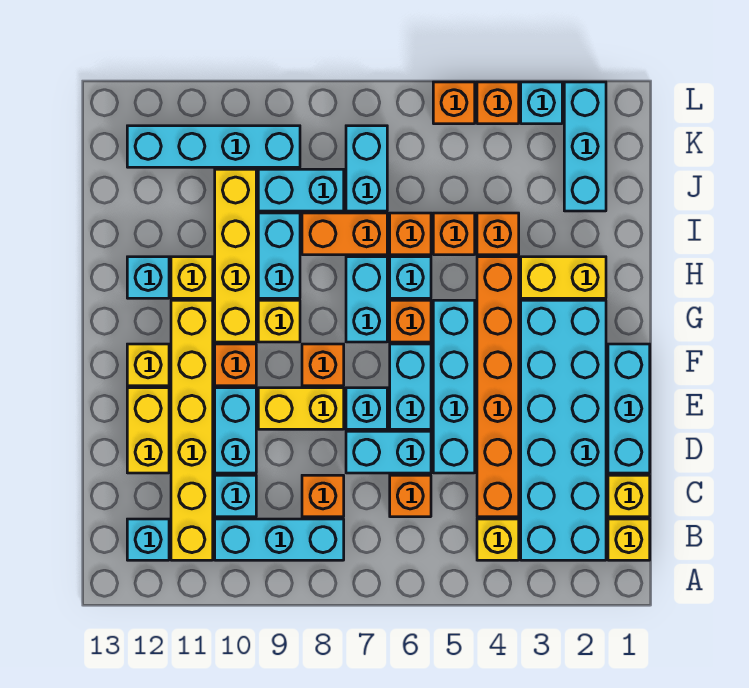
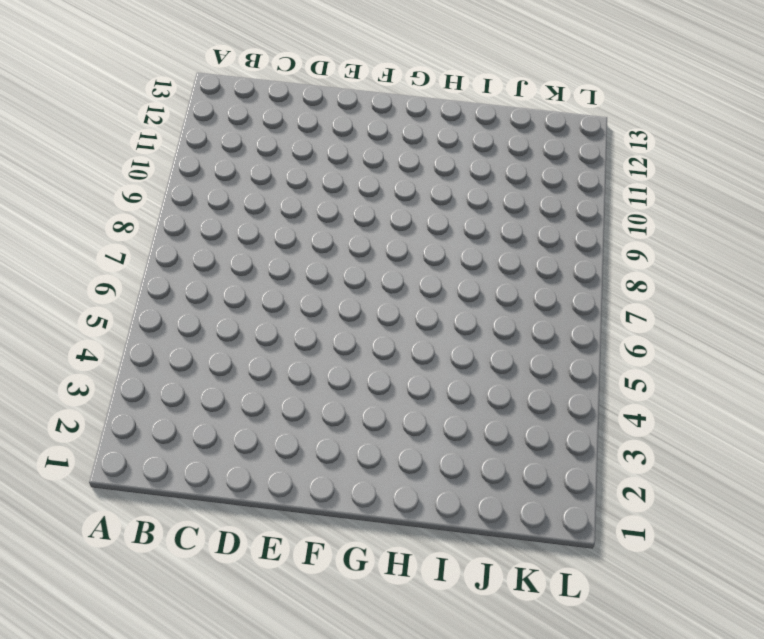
none -> yellow brick B1 level 1
none -> cyan brick B2:G3 level 1
none -> yellow brick B4 level 1
none -> cyan brick B8:B10 level 1

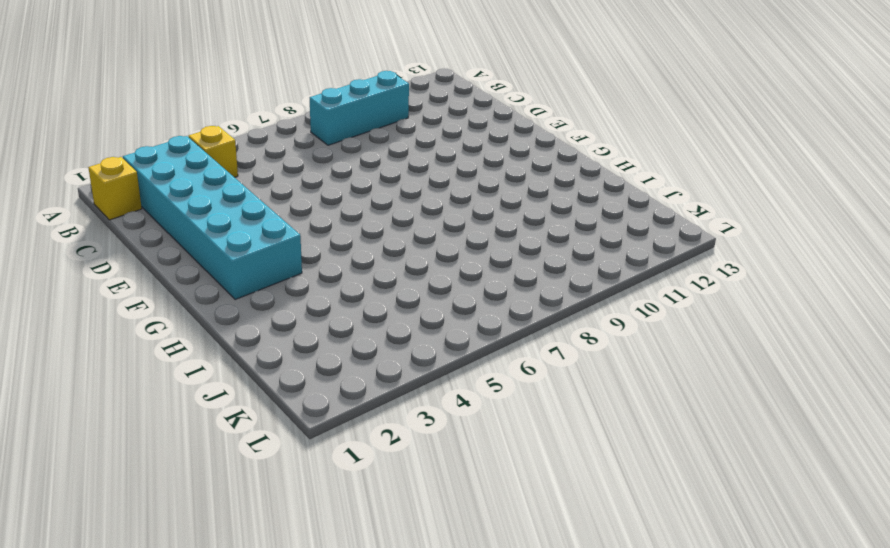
none -> yellow brick B11:G11 level 1
none -> cyan brick B12 level 1
none -> yellow brick C1 level 1
none -> orange brick C4:H4 level 1

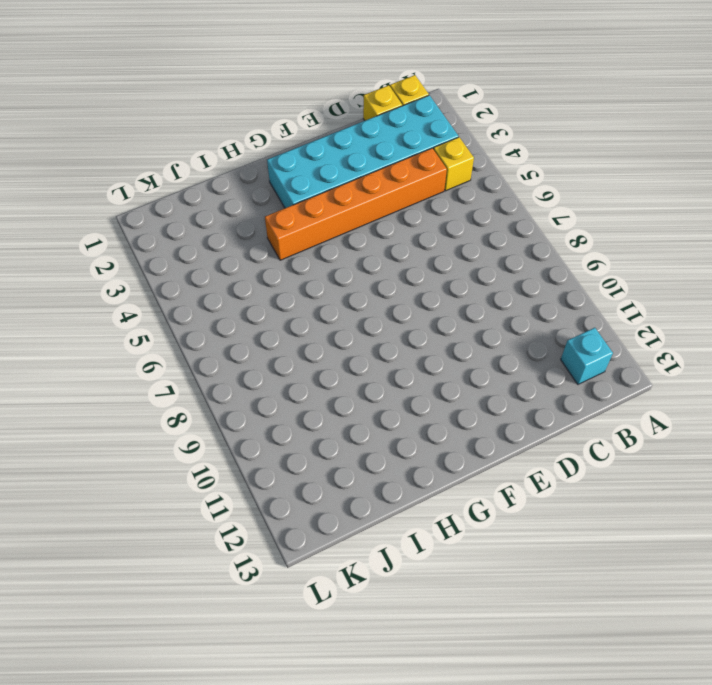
none -> cyan brick B8:B10 level 1
none -> yellow brick B11:G11 level 1
none -> orange brick C6 level 1
none -> orange brick C8 level 1

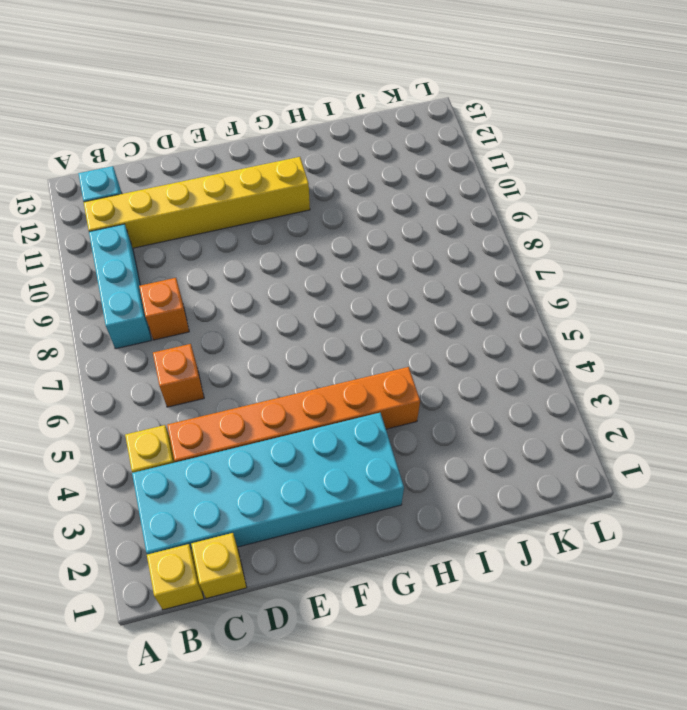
none -> cyan brick C10 level 1
none -> cyan brick D1:F1 level 1
none -> cyan brick D5:G5 level 1
none -> cyan brick D6:D7 level 1

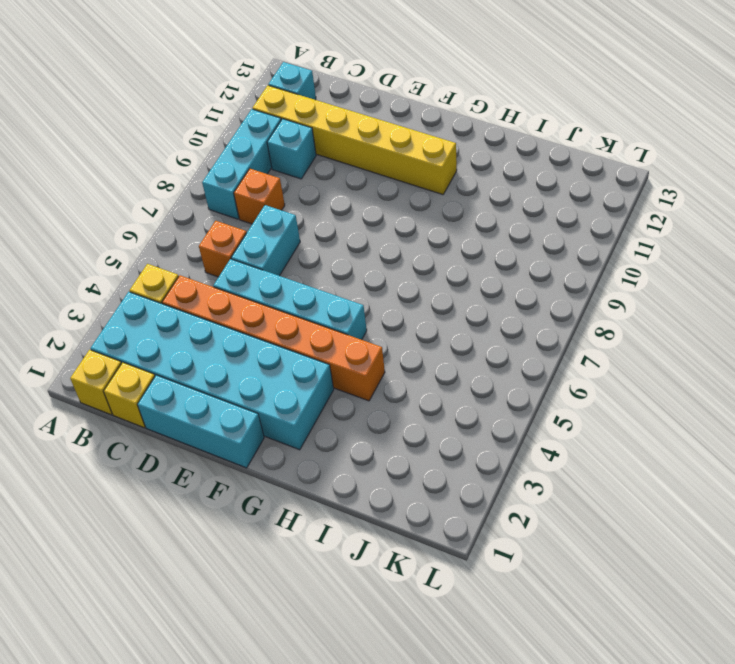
none -> cyan brick D10:E10 level 1
none -> yellow brick D12:E12 level 1
none -> cyan brick E6:F6 level 1
none -> cyan brick E7 level 1

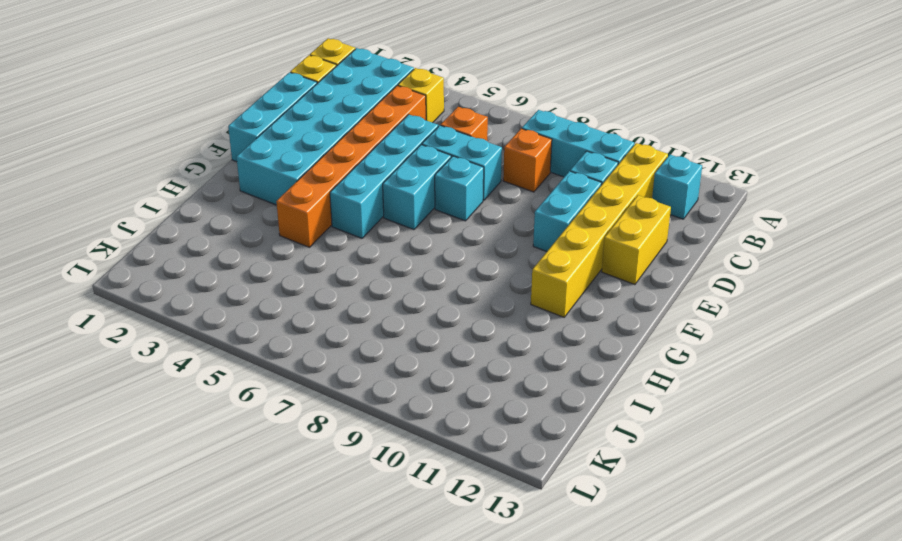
none -> yellow brick E8:E9 level 1
none -> orange brick F8 level 1
none -> orange brick F10 level 1
none -> yellow brick F12 level 1

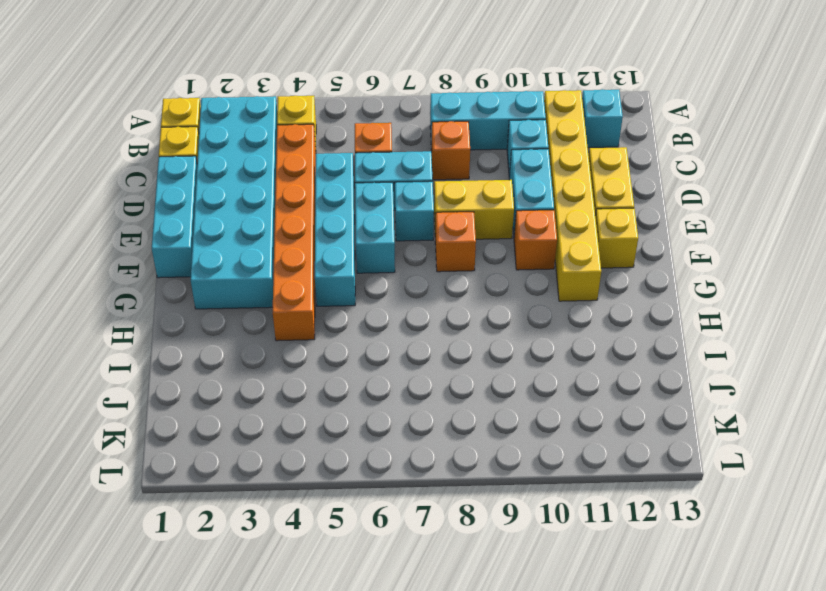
none -> orange brick G6 level 1
none -> cyan brick G7:H7 level 1
none -> yellow brick G9 level 1
none -> yellow brick G10:J10 level 1

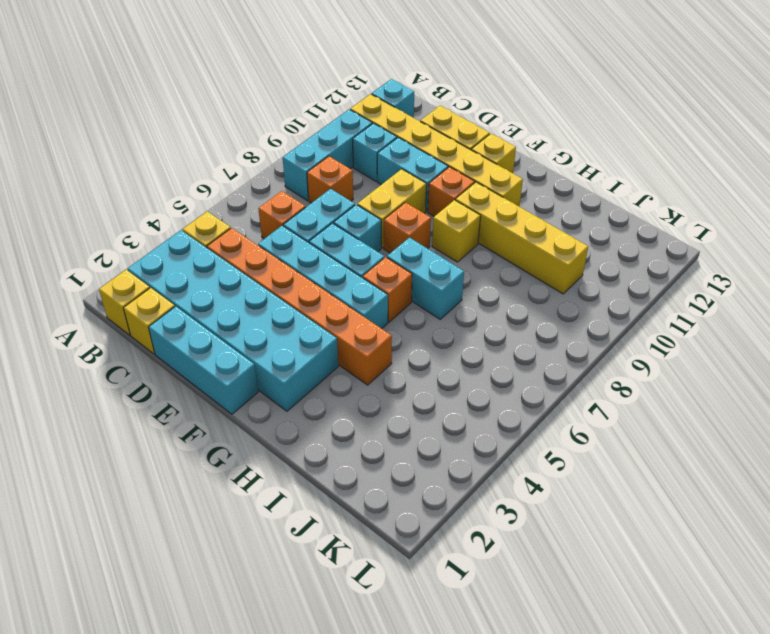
none -> yellow brick H2:H3 level 1
none -> cyan brick H6 level 1
none -> cyan brick H9:I9 level 1
none -> yellow brick H11 level 1

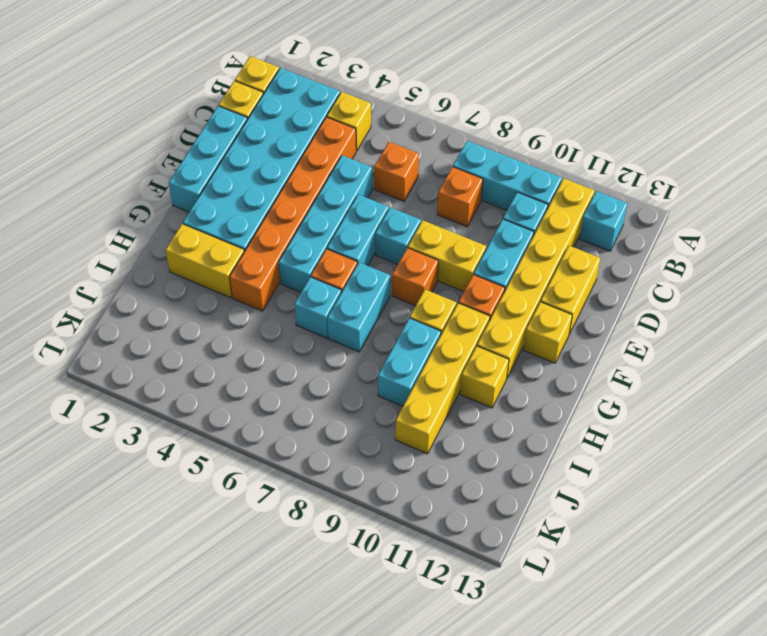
none -> cyan brick D6:D7 level 1
none -> cyan brick H12 level 1
none -> orange brick I4 level 1
none -> orange brick I5 level 1

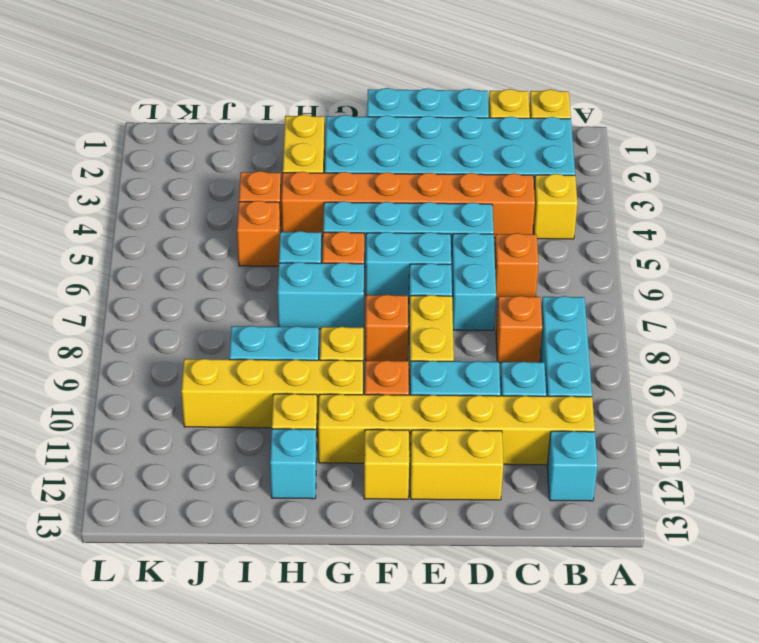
none -> orange brick I6 level 1
none -> orange brick I7:I8 level 1
none -> cyan brick J2:L2 level 1
none -> cyan brick J7:K7 level 1

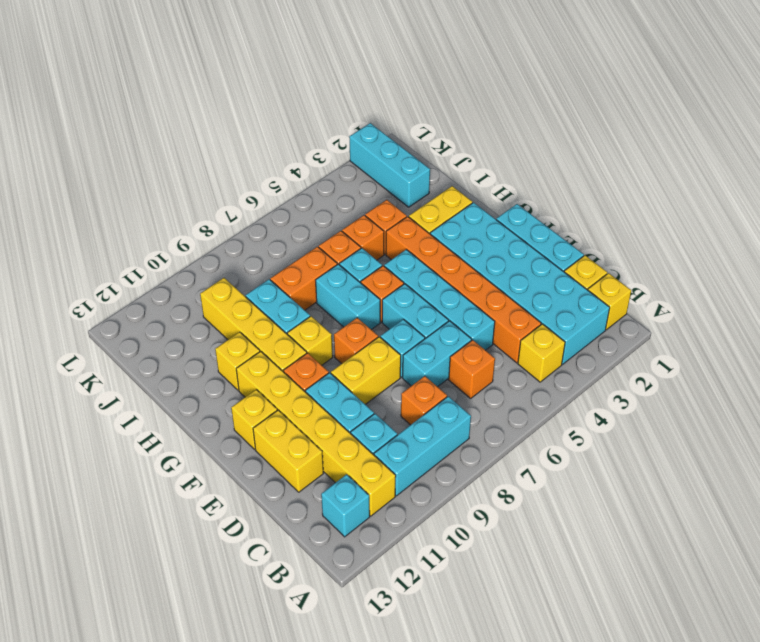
none -> cyan brick H12 level 1
none -> cyan brick J7:K7 level 1
none -> cyan brick J8:J9 level 1
none -> cyan brick K9:K12 level 1

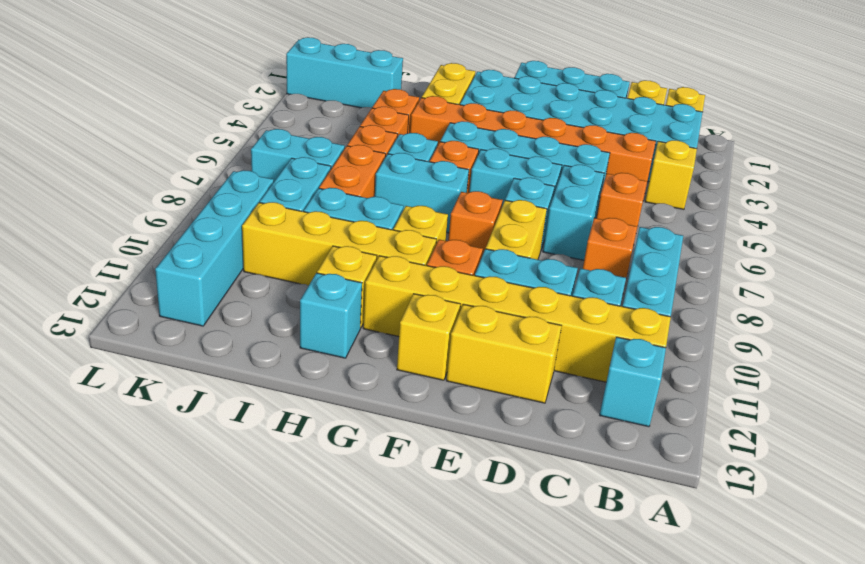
none -> cyan brick L3 level 1
none -> orange brick L4 level 1
none -> orange brick L5 level 1

